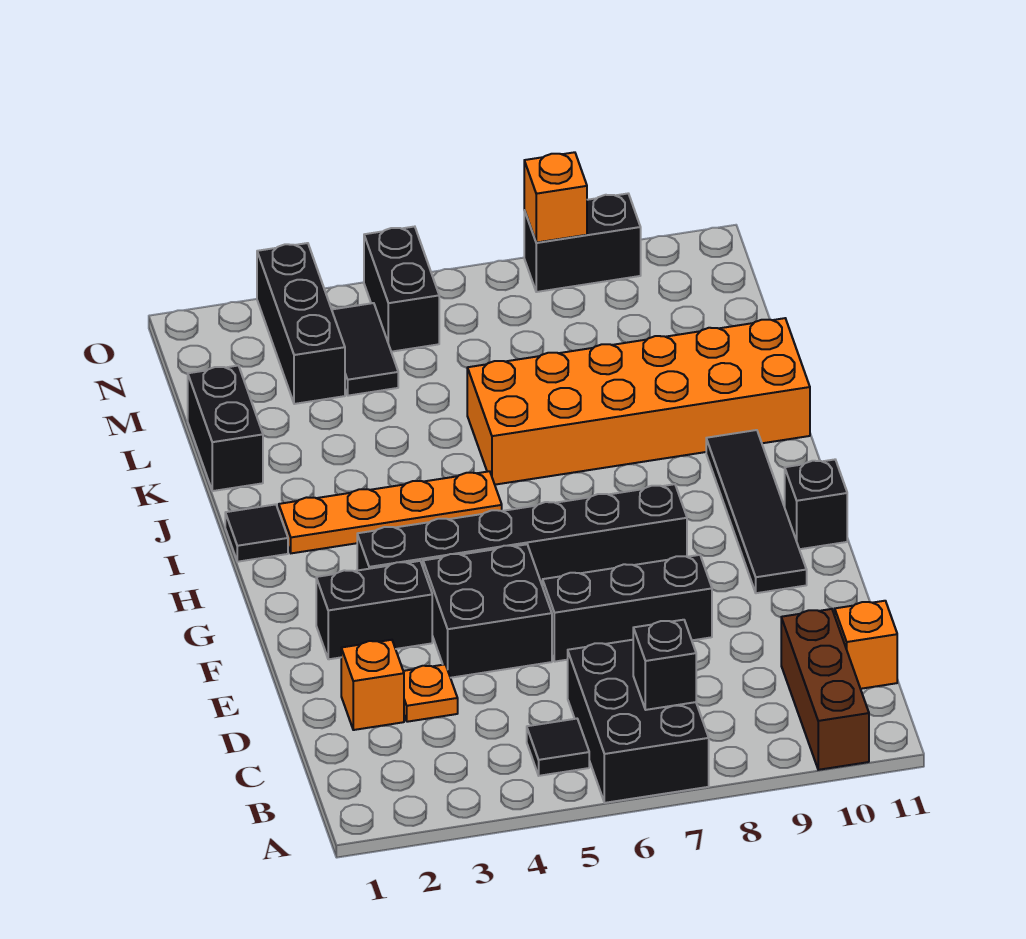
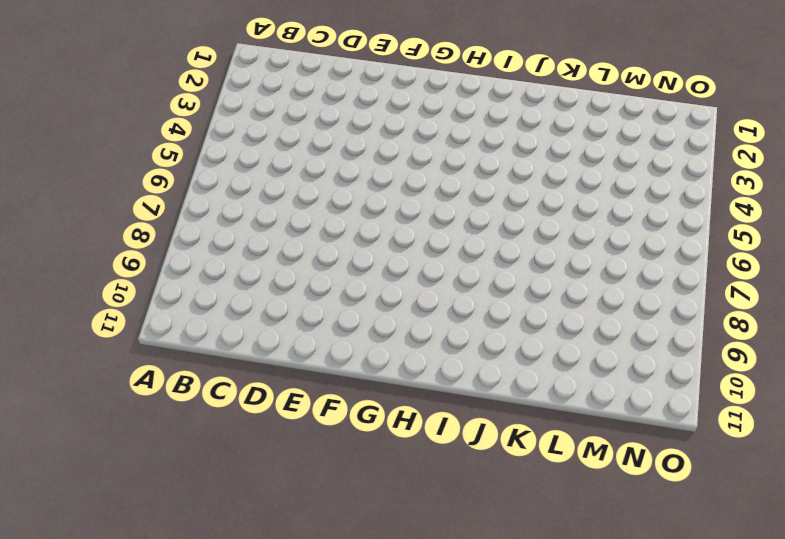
none -> black brick A6:C7 level 1
none -> brown brick A10:C10 level 1
none -> black tile B5 level 1

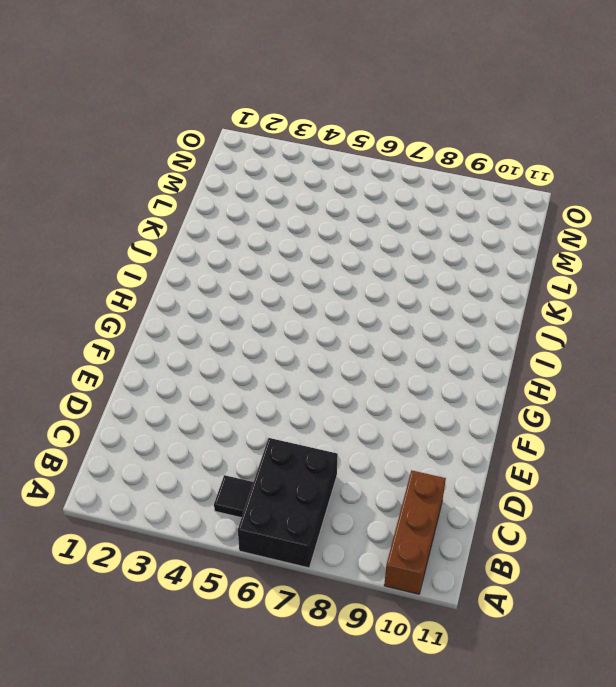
none -> orange brick C11 level 1
none -> orange brick D2 level 1
none -> orange plate D3 level 1

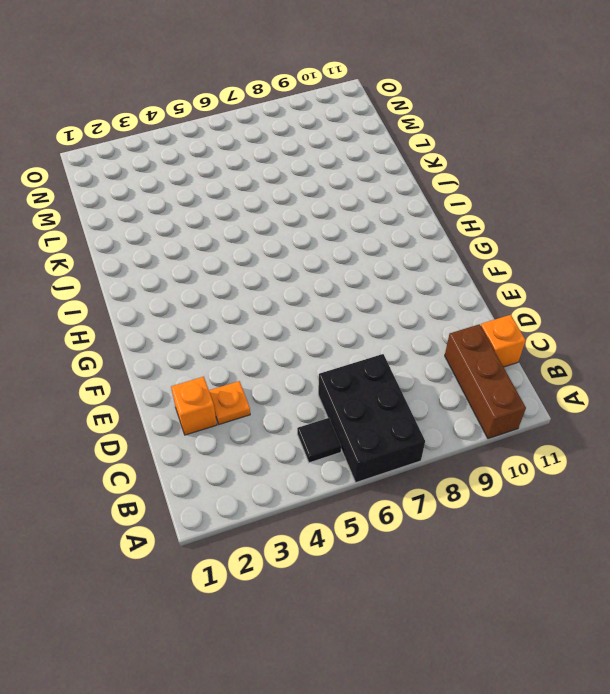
none -> black brick E4:F5 level 1
none -> black brick E6:E8 level 1
none -> black brick F2:F3 level 1

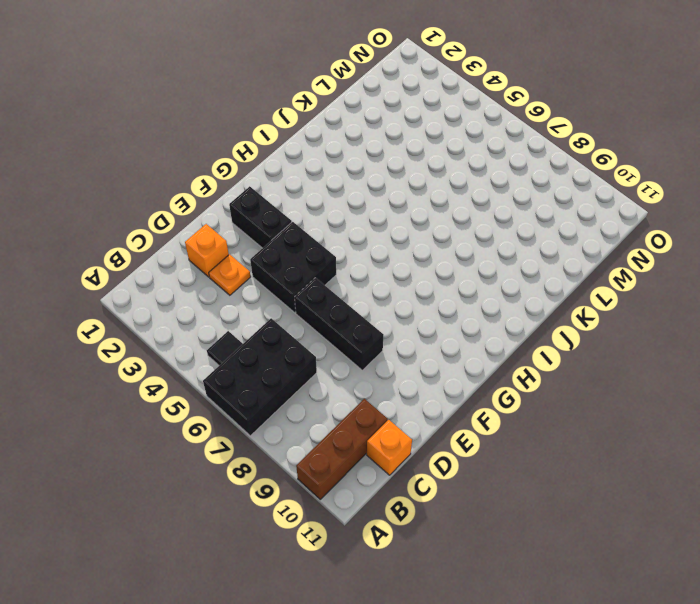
none -> black tile F10:I10 level 1
none -> black brick G3:G8 level 1
none -> black brick G11 level 1

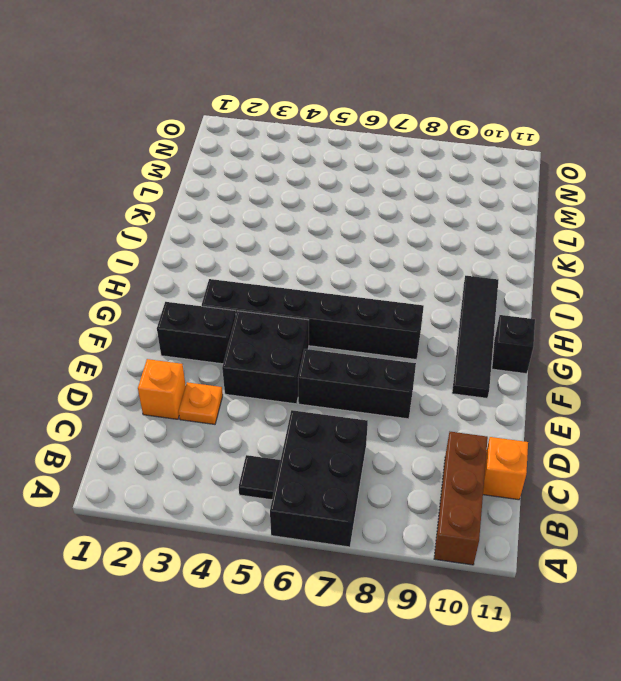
none -> black tile I1 level 1
none -> orange plate I2:I5 level 1
none -> orange brick J6:K11 level 1

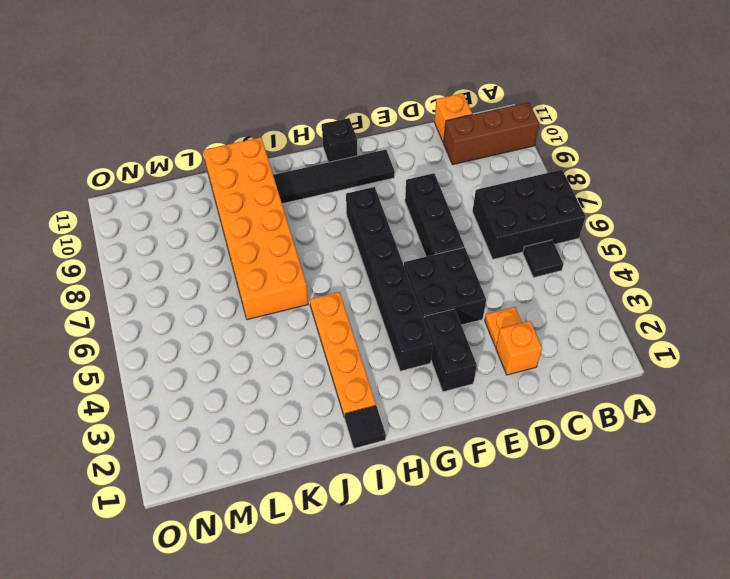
none -> black brick K1:L1 level 1
none -> black brick M3:O3 level 1
none -> black tile M4:N4 level 1

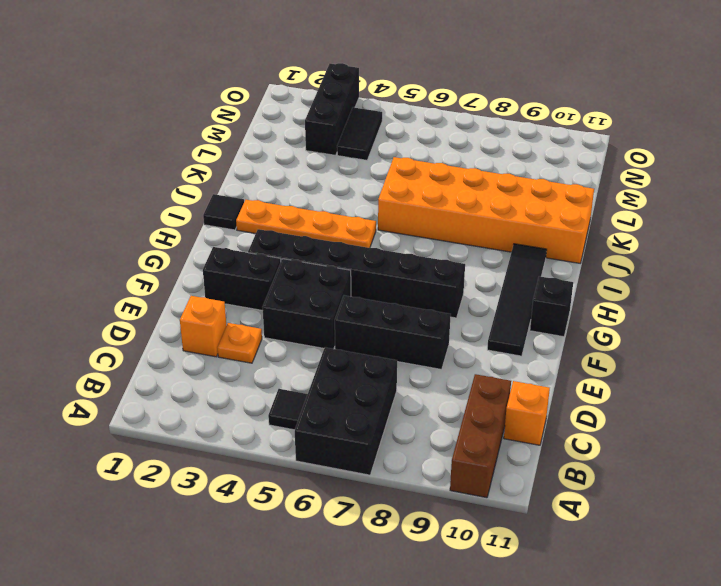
none -> black brick K1:L1 level 1
none -> black brick N5:O5 level 1
none -> black brick O8:O9 level 1

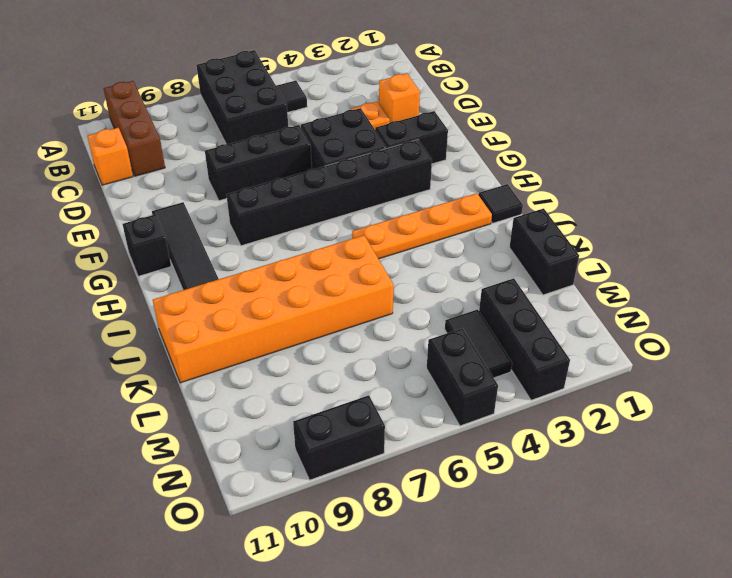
none -> black brick B7 level 2
none -> orange brick O8 level 2

